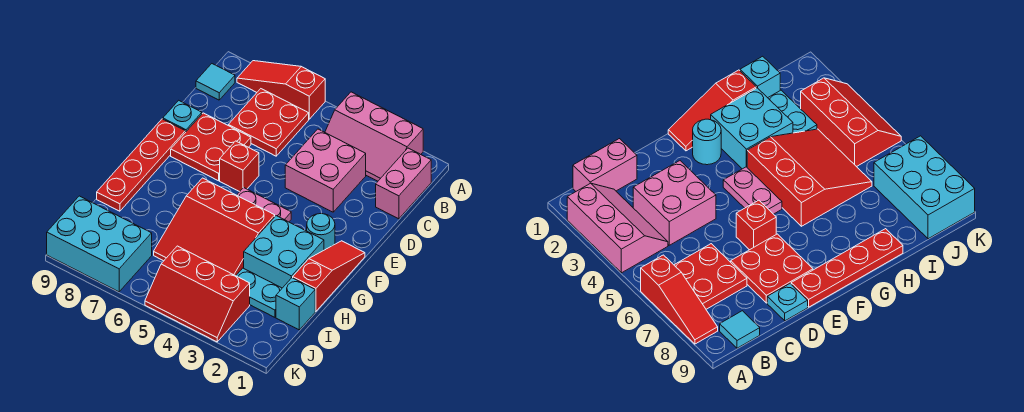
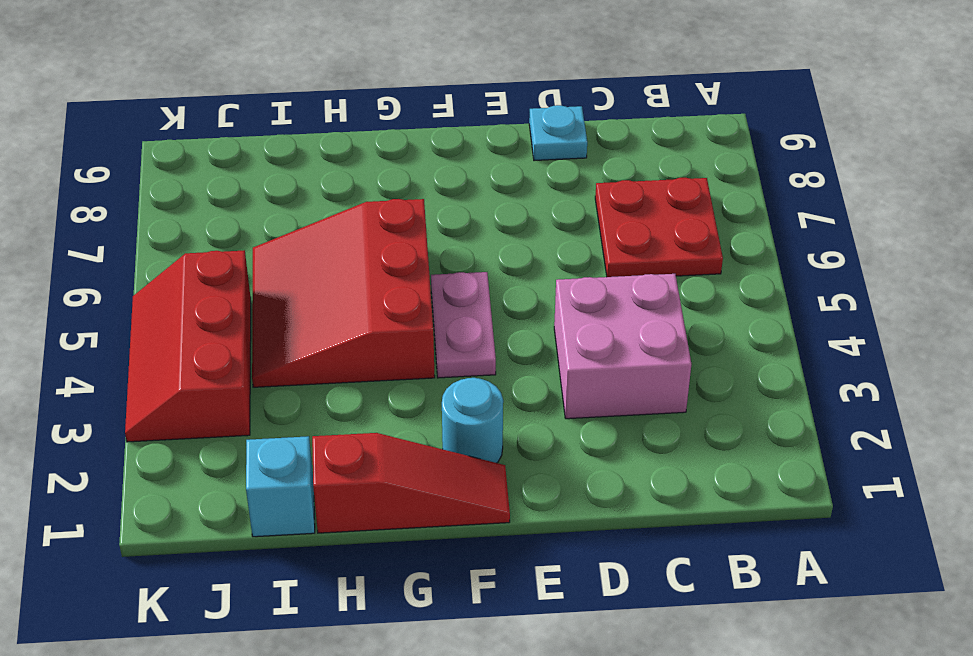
none -> pink slope A2:B4 level 1 top A
none -> red slope A6:A8 level 1 top 6
none -> pink brick B1:C1 level 1

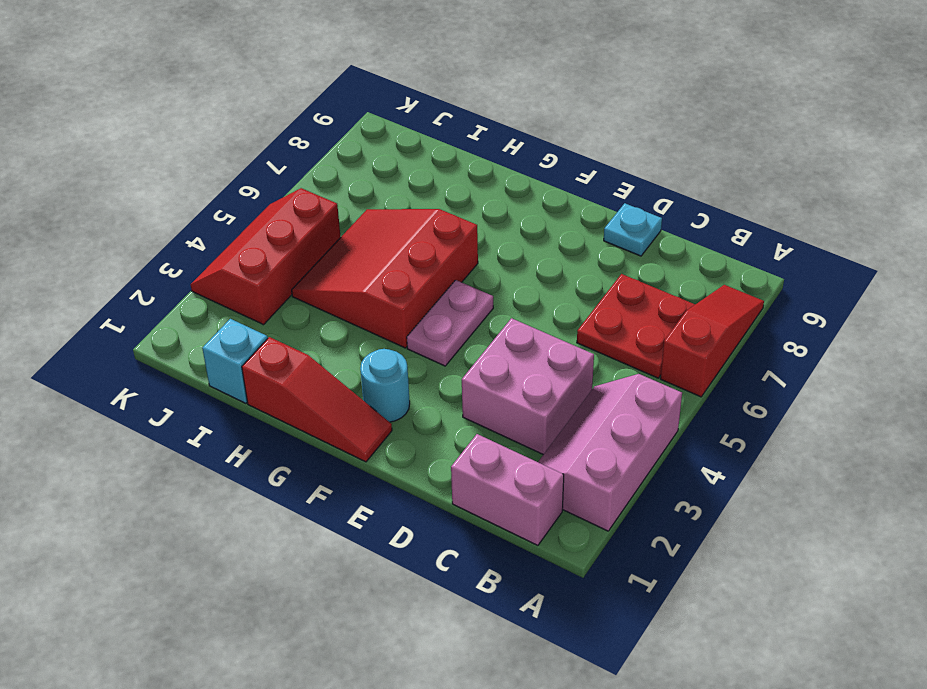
none -> cyan tile B9 level 1
none -> red plate D7:E8 level 1
none -> red brick E6 level 1

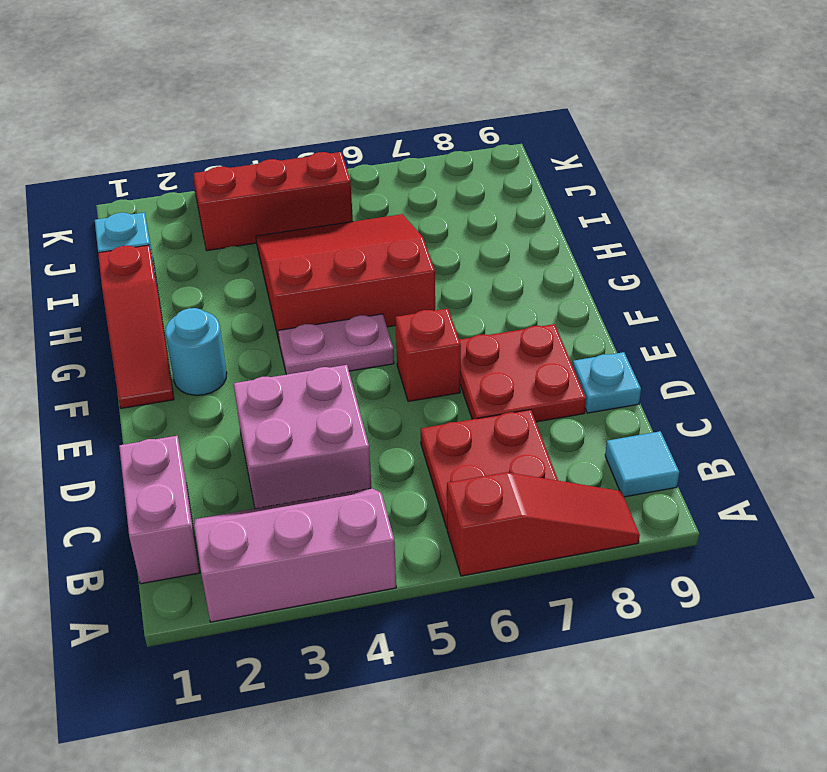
none -> red plate E9:H9 level 1
none -> cyan brick G2:H3 level 1
none -> cyan plate I2:I3 level 1

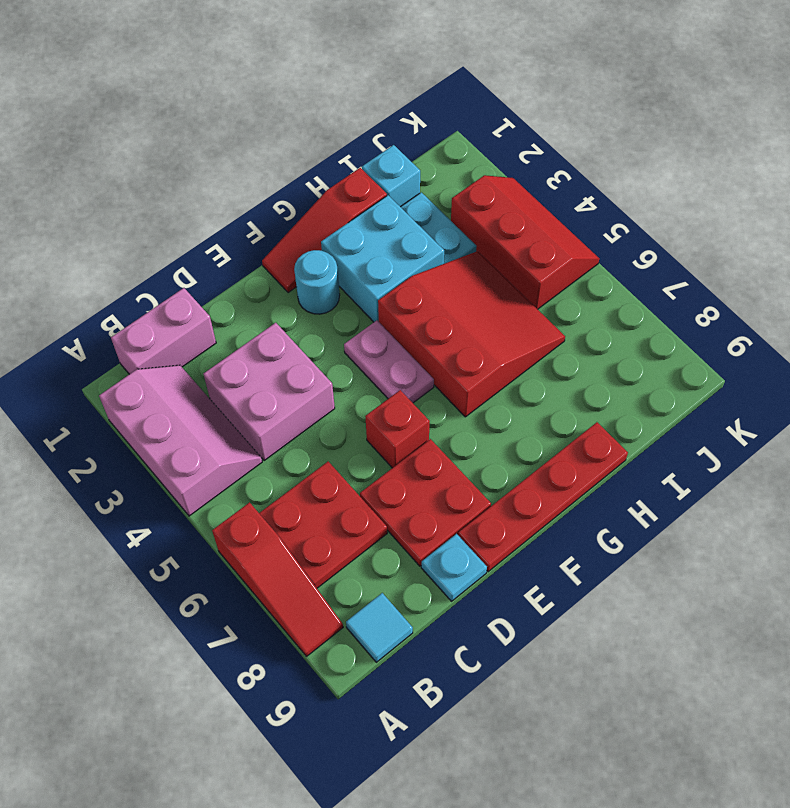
none -> cyan brick J7:K9 level 1

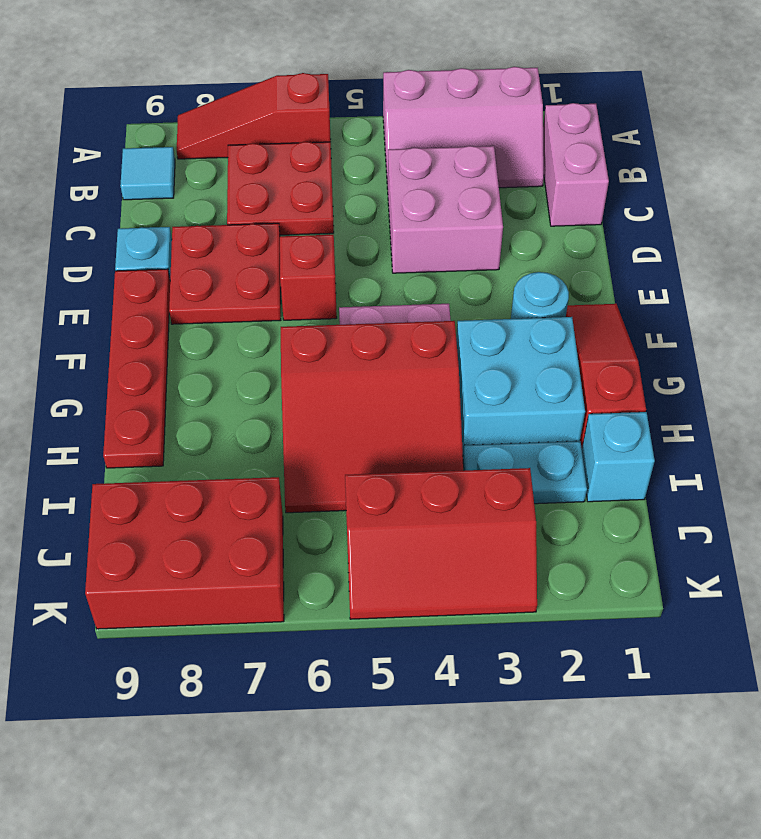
red brick J7:K9 level 1 -> cyan brick J7:K9 level 1

